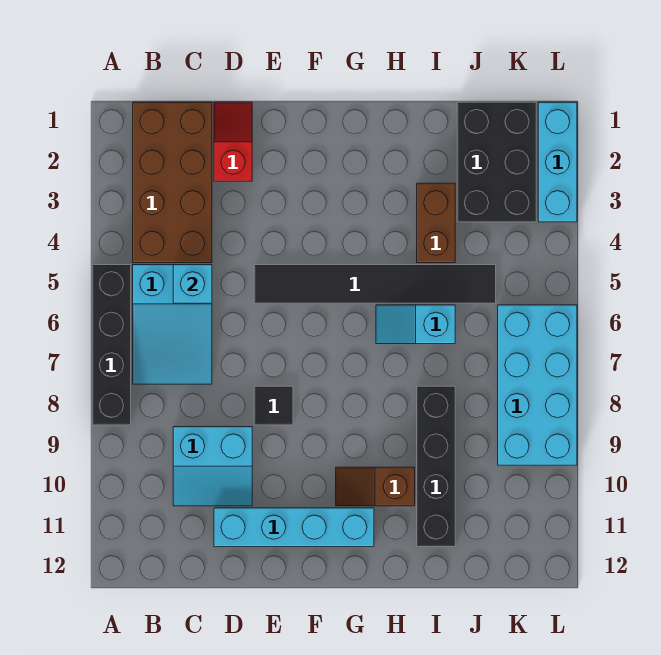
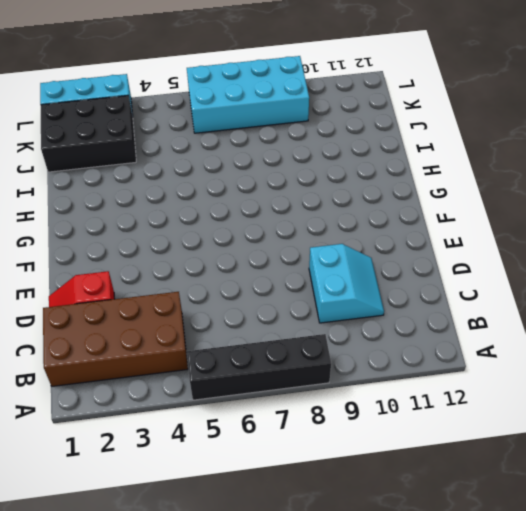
none -> cyan slope B5:C7 level 1 top 5
none -> cyan brick D11:G11 level 1
none -> black tile E5:J5 level 1

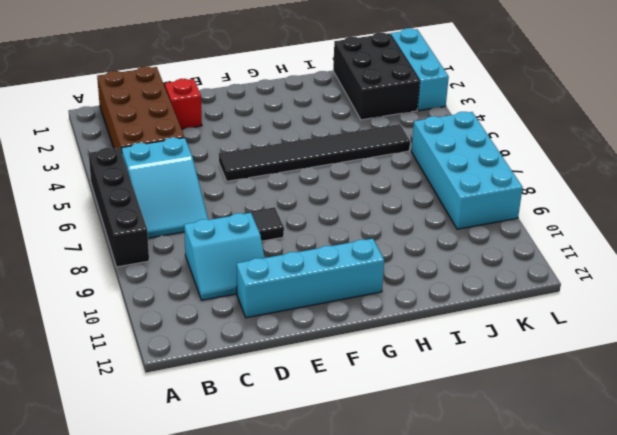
none -> brown slope G10:H10 level 1 top H
none -> cyan slope H6:I6 level 1 top I
none -> brown brick I3:I4 level 1

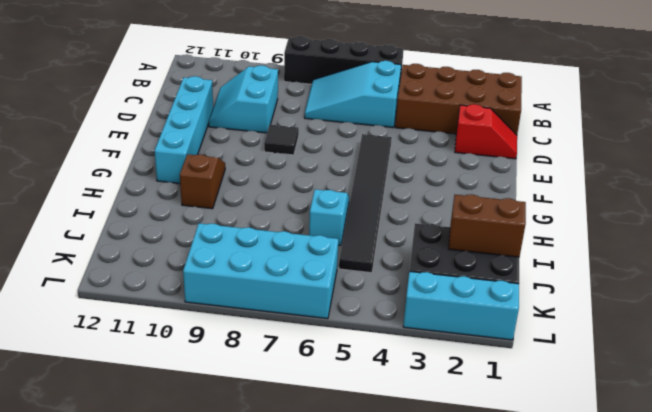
brown brick J1:J2 level 2 -> brown brick I3:I4 level 1
none -> black brick I8:I11 level 1
none -> cyan brick C5 level 2

